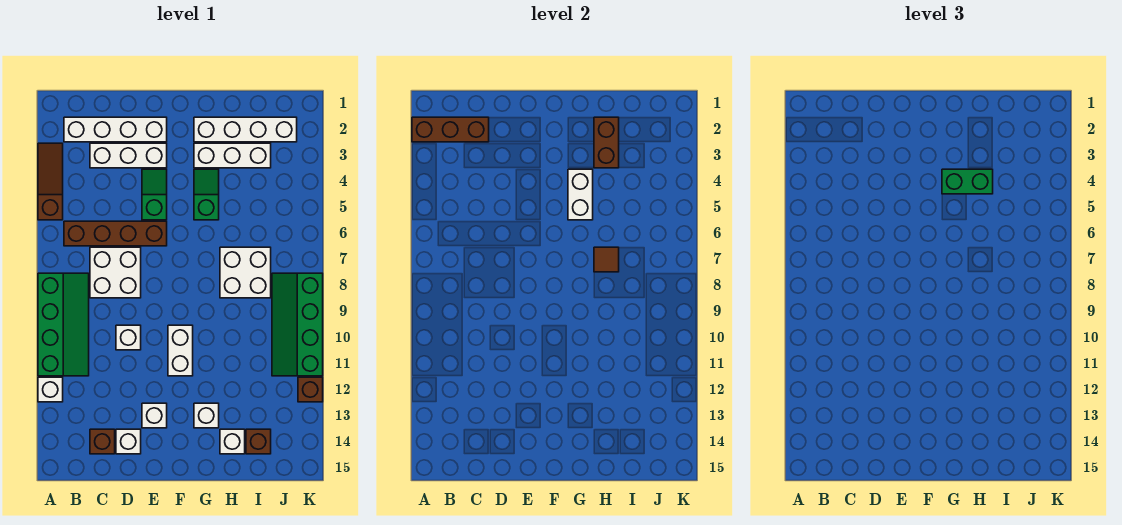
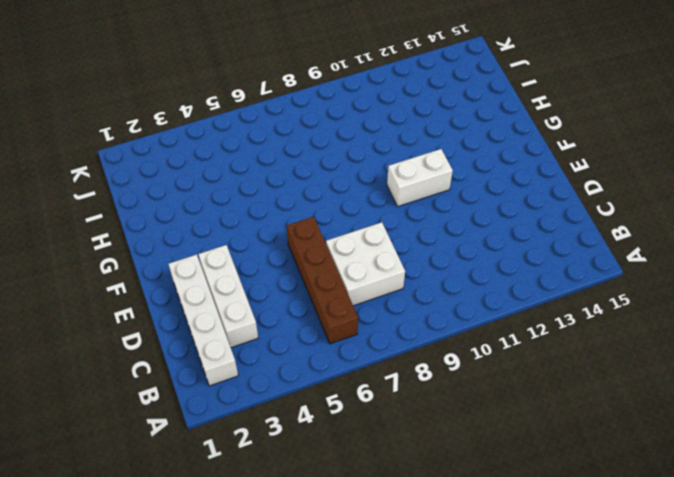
none -> brown slope A3:A5 level 1 top 5
none -> green slope A8:B11 level 1 top A
none -> white brick A12 level 1

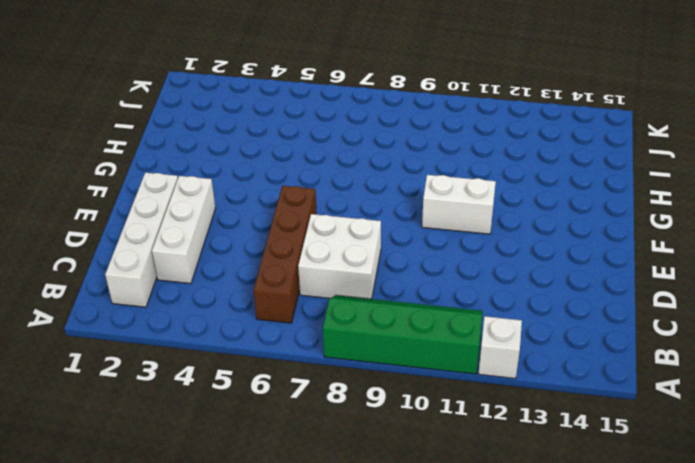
none -> brown slope A3:A5 level 1 top 5
none -> brown brick C14 level 1
none -> white brick D10 level 1

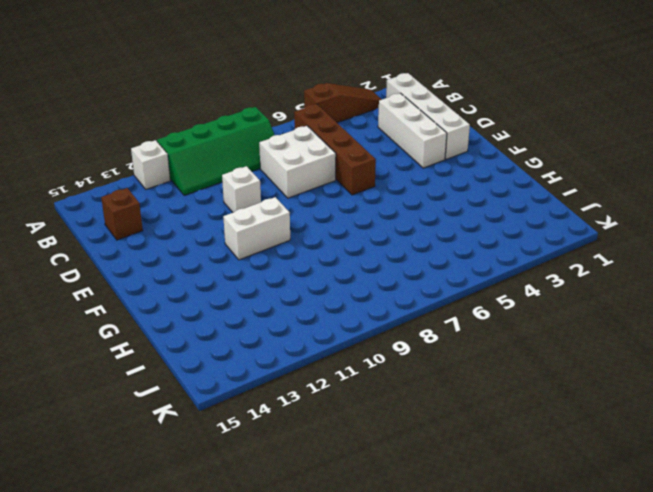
none -> white brick D14 level 1
none -> green slope E4:E5 level 1 top 5
none -> white brick E13 level 1

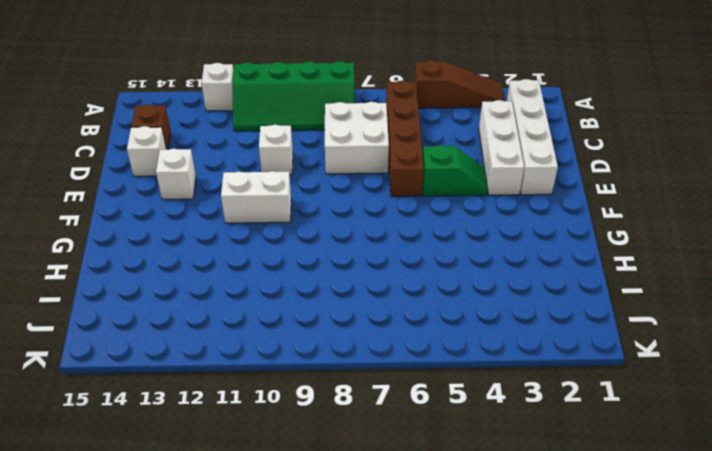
none -> white brick G2:J2 level 1
none -> white brick G3:I3 level 1
none -> green slope G4:G5 level 1 top 5

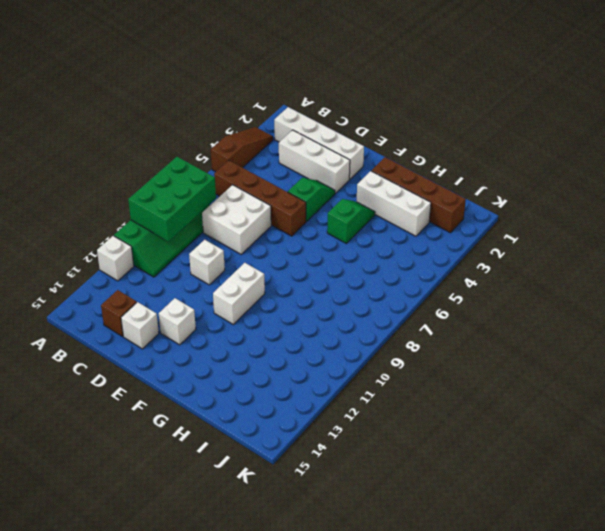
green brick A8:B10 level 2 -> none
brown brick G2:J2 level 1 -> white brick G2:J2 level 1
none -> white brick G13 level 1
none -> white brick H7:I8 level 1
none -> white brick H14 level 1

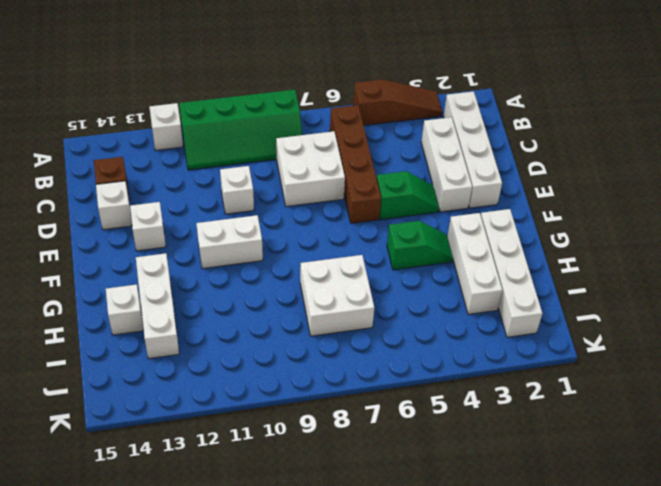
white brick G13:I13 level 1 -> white brick G13 level 1
none -> brown brick I14 level 1
none -> green slope J8:K11 level 1 top K
none -> brown brick K12 level 1

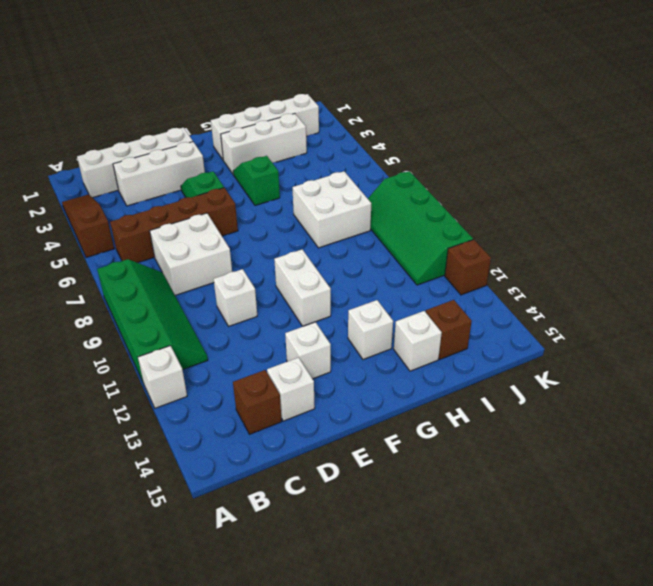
none -> brown brick A2:C2 level 2
none -> white brick G4:G5 level 2
none -> brown brick H2:H3 level 2

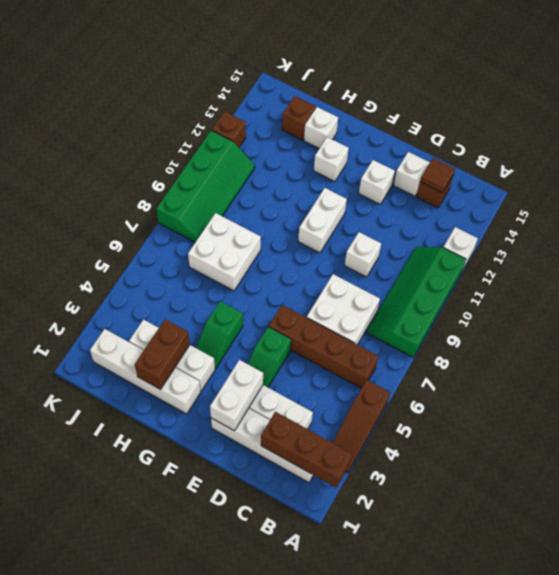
brown tile C14 level 2 -> brown tile H7 level 2
white brick E2:E3 level 2 -> white brick G4:G5 level 2
none -> green brick G4:H4 level 3

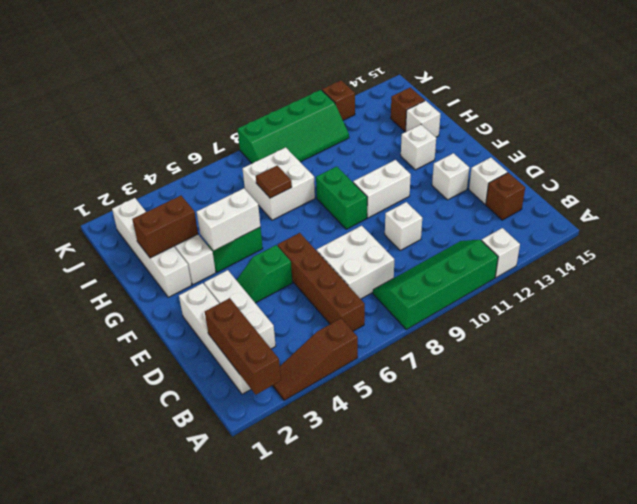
green brick F9:G9 level 1 -> green brick G4:H4 level 3

